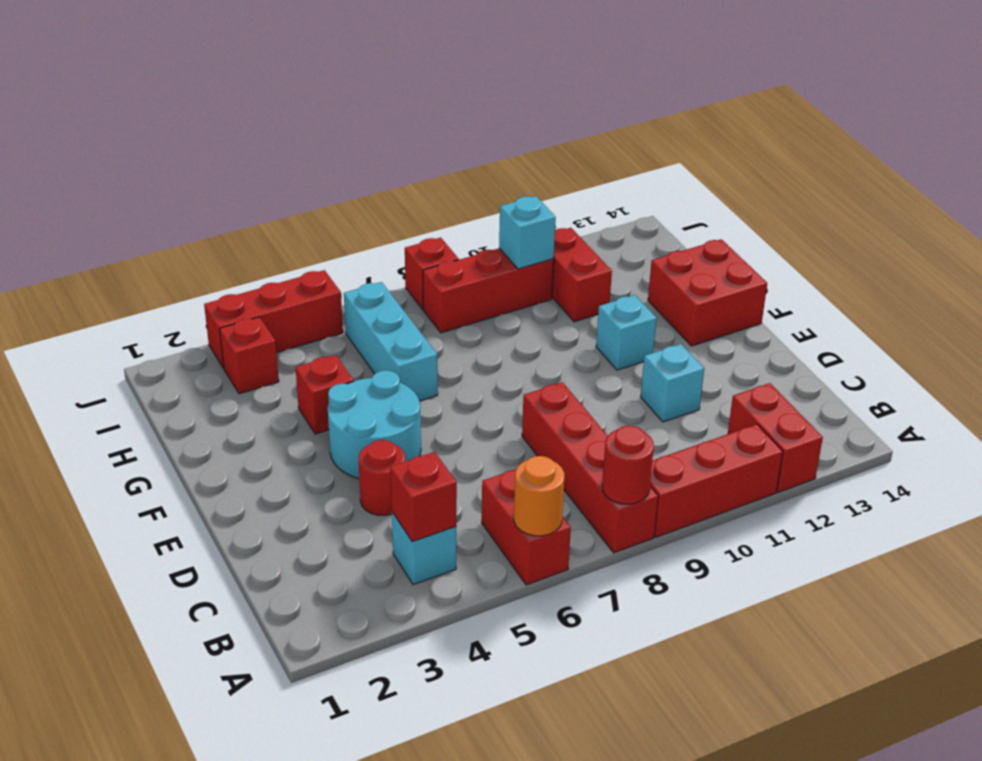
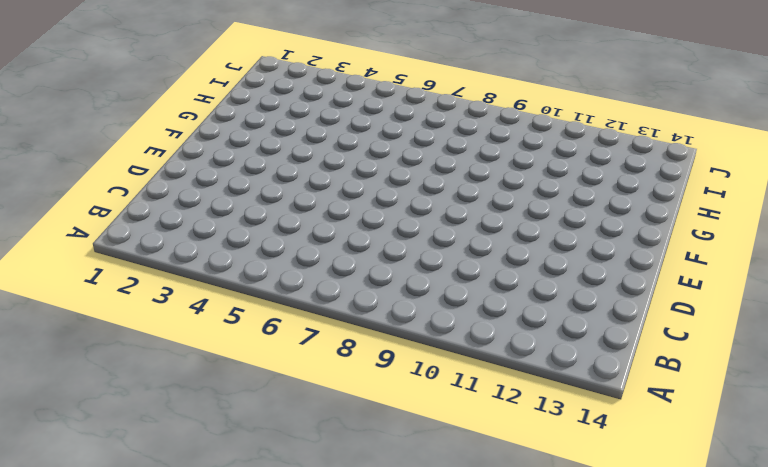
none -> red brick A6:B6 level 1
none -> red brick A8:D8 level 1
none -> red brick A9:A11 level 1

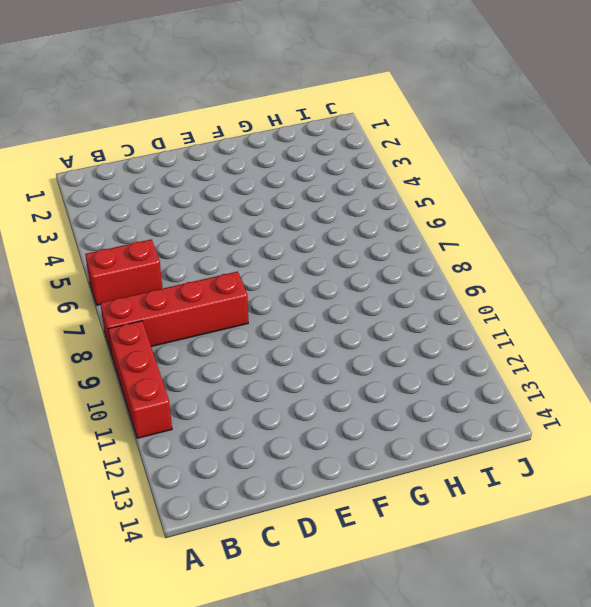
none -> red brick A12:B12 level 1
none -> cyan brick B4 level 1
none -> red round brick D4 level 1

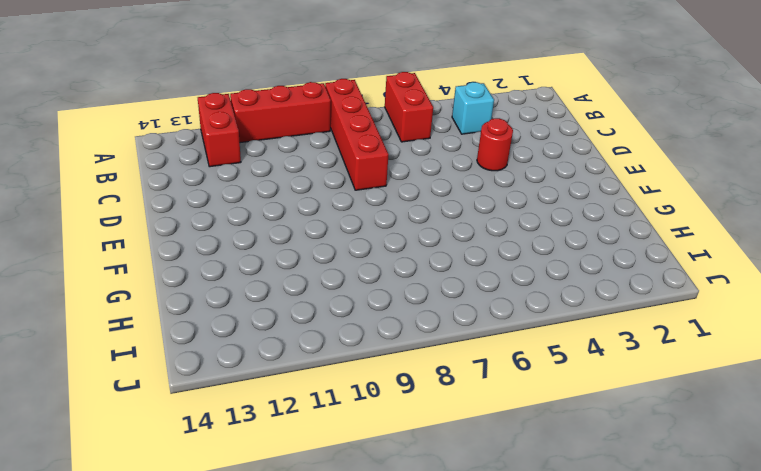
none -> cyan brick D11 level 1
none -> cyan round brick E4:F5 level 1
none -> cyan brick F11 level 1

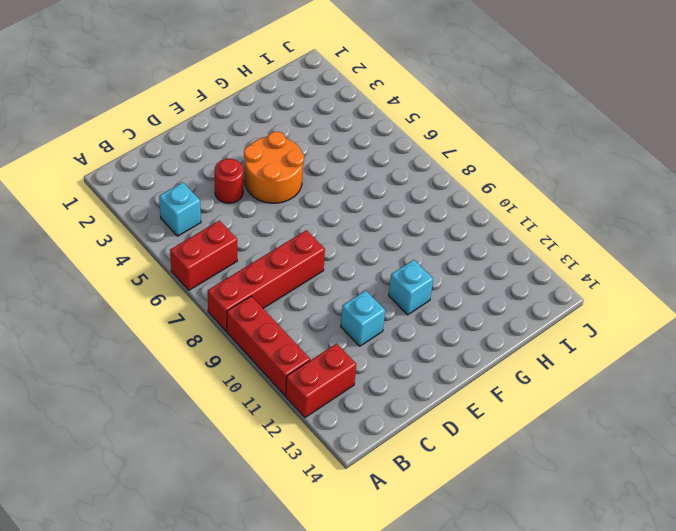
orange round brick E4:F5 level 1 -> cyan round brick E4:F5 level 1
none -> red brick F13:G14 level 1
none -> red brick G4 level 1
none -> cyan brick G6:I6 level 1

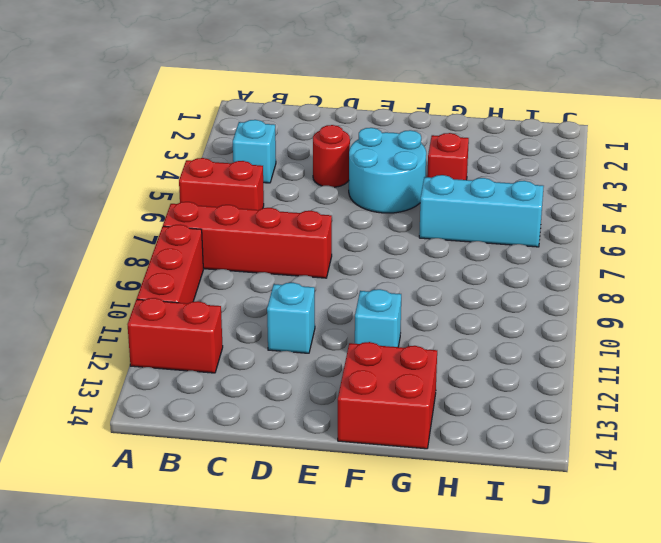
none -> red brick H11:I11 level 1
none -> red brick I3 level 1
none -> red brick I8:I10 level 1

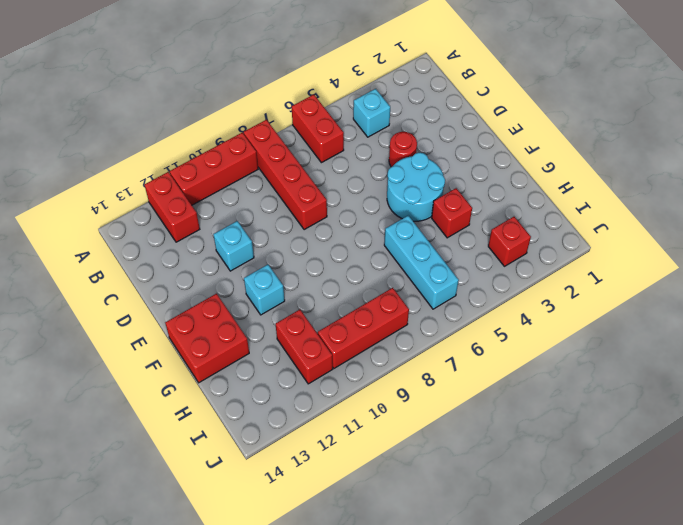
none -> red brick J3:J5 level 1
none -> red brick J8 level 1
none -> orange round brick A6 level 2

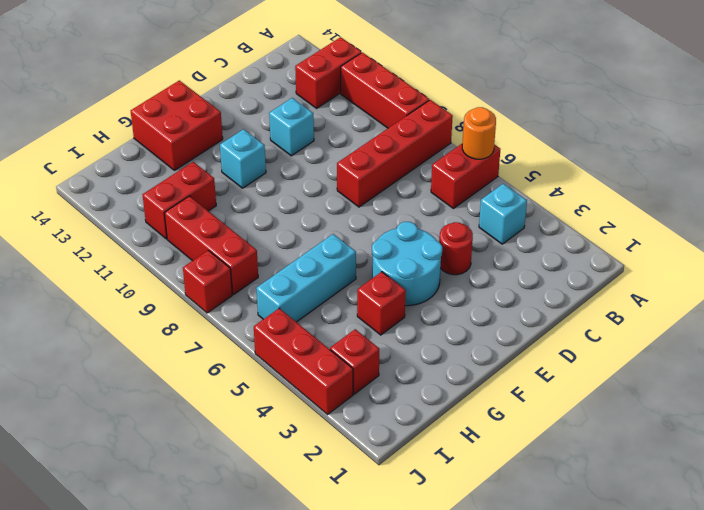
none -> red round brick A8 level 2
none -> red brick B4 level 2
none -> cyan brick I10 level 2

